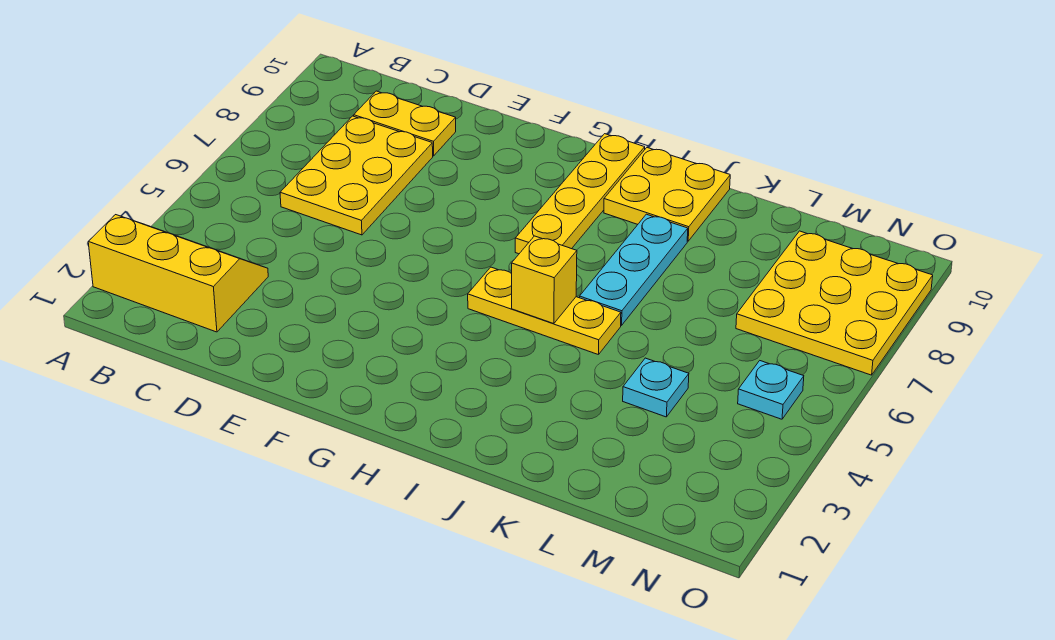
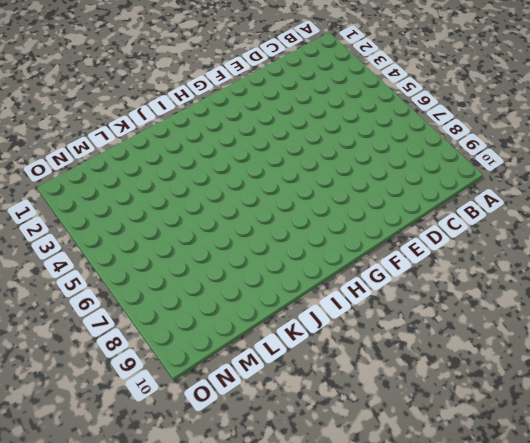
none -> yellow slope A2:C3 level 1 top 2
none -> yellow plate C6:D8 level 1

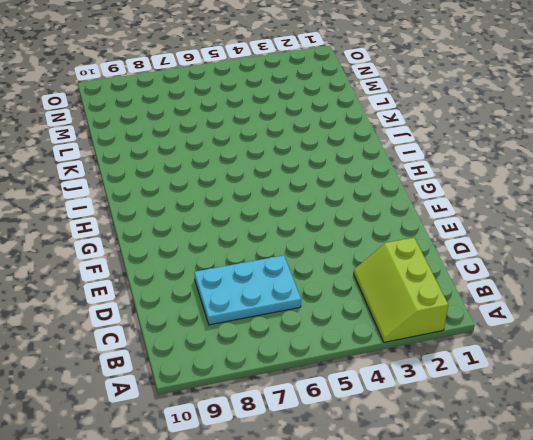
lime slope A2:C3 level 1 top 2 -> yellow slope A2:C3 level 1 top 2
cyan plate C6:D8 level 1 -> yellow plate C6:D8 level 1
none -> yellow plate C9:D9 level 1
none -> yellow plate H5:J5 level 1

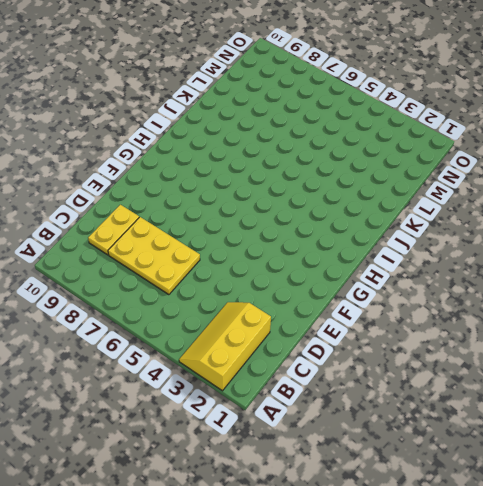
none -> yellow plate H5:J5 level 1
none -> yellow plate H7:H10 level 1

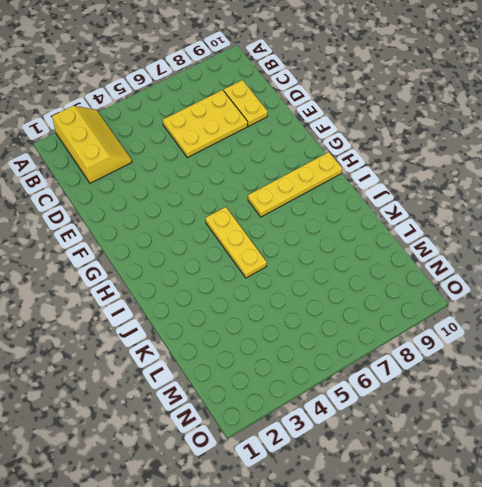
none -> yellow plate I9:J10 level 1
none -> cyan plate J6:J8 level 1

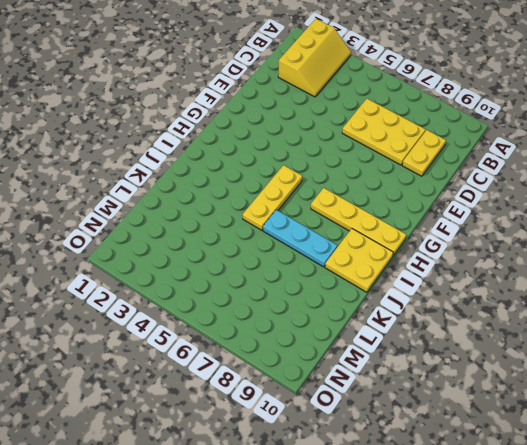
none -> cyan plate L4 level 1
none -> yellow plate M7:O9 level 1

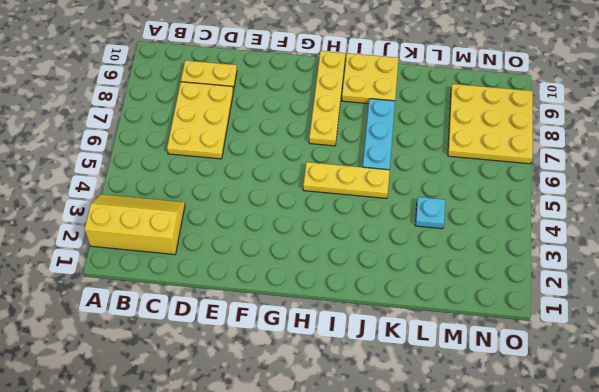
none -> cyan plate N5 level 1
none -> yellow brick I5 level 2

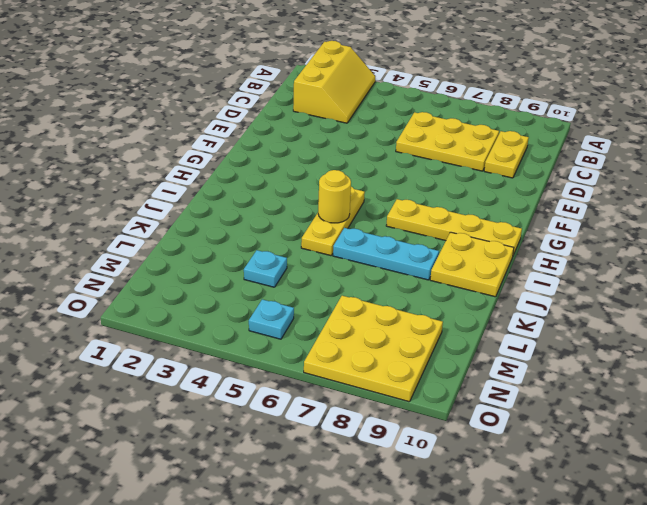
yellow round brick I5 level 2 -> yellow brick I5 level 2

